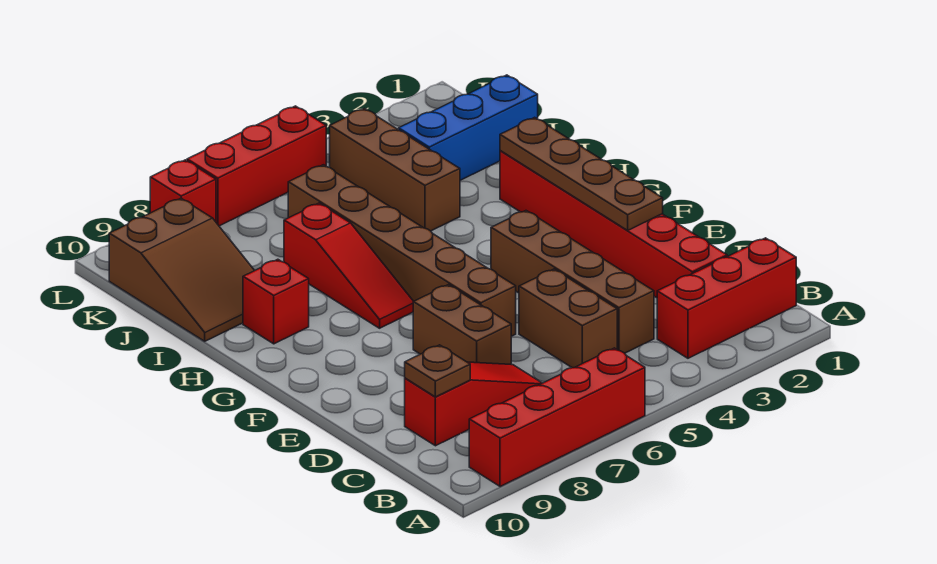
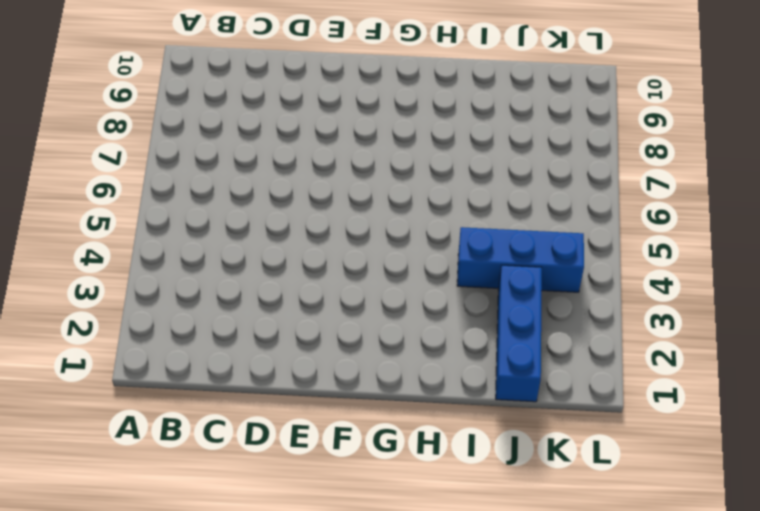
blue brick I4:K4 level 1 -> brown brick I4:K4 level 1
none -> red brick A6:A9 level 1
none -> red brick B1:B3 level 1
none -> red brick C2:H2 level 1

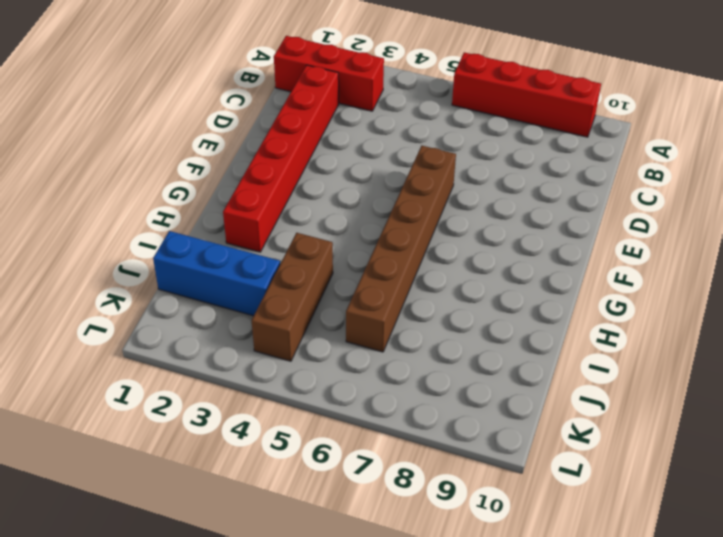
none -> brown brick C4:F4 level 1
none -> brown brick C5:D5 level 1
none -> red slope C7:C9 level 1 top 9

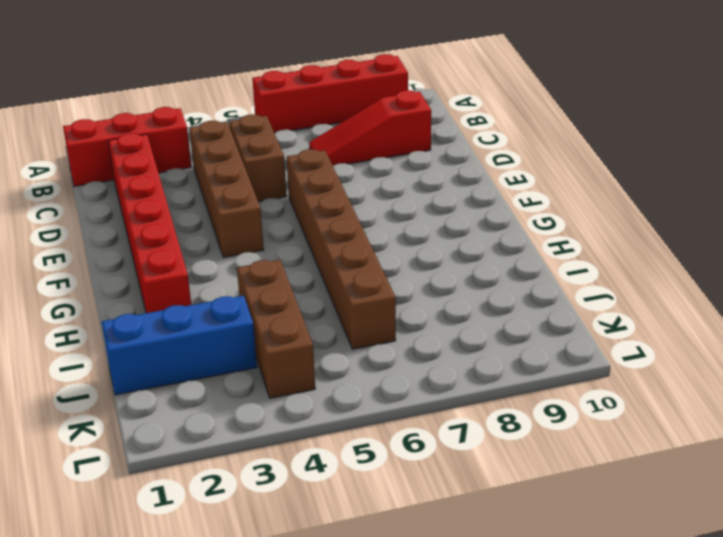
none -> brown brick D7:E7 level 1
none -> red slope G7:I7 level 1 top I
none -> red brick H9 level 1

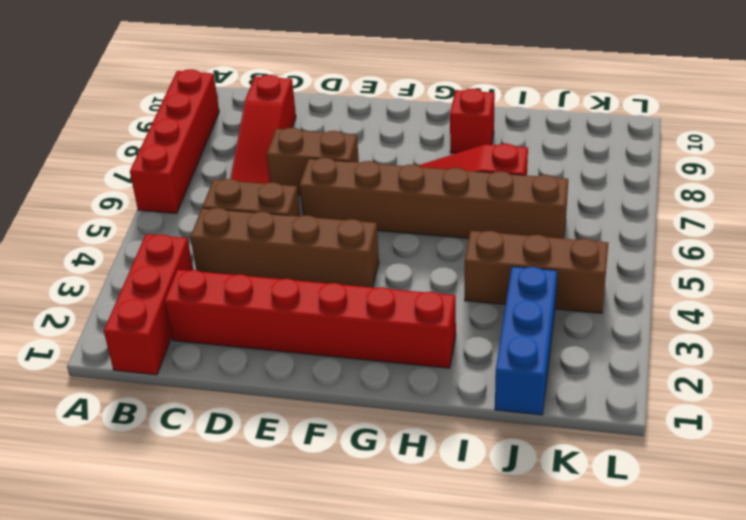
none -> brown slope I9:K10 level 1 top K
none -> red brick L5:L7 level 1
none -> red brick L8 level 1

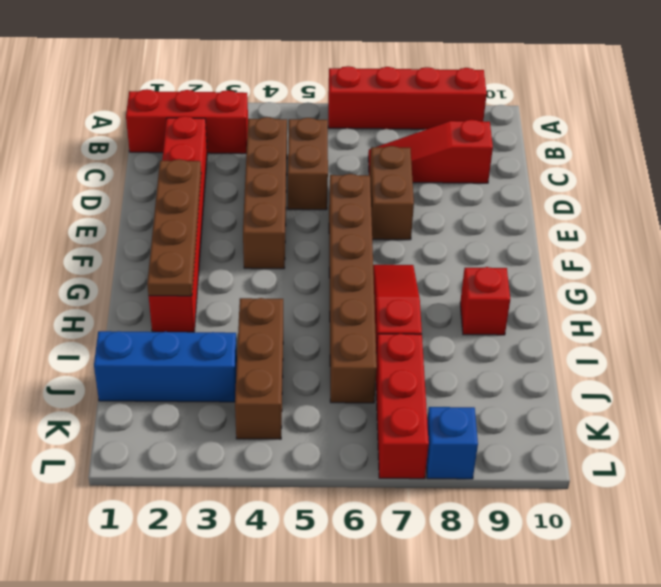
red brick J7:L7 level 1 -> red brick L5:L7 level 1
blue brick L8 level 1 -> red brick L8 level 1
none -> brown slope I9:K10 level 1 top K
none -> brown plate C9 level 2

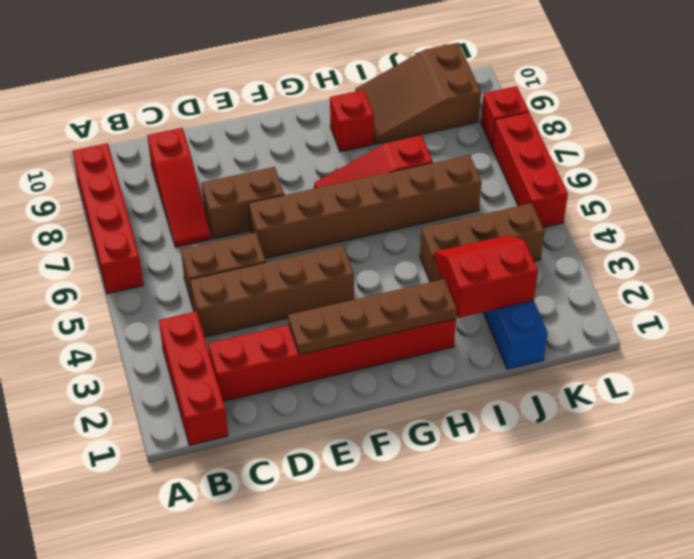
red slope I2:J3 level 2 top 2 -> none
none -> brown plate C9 level 2

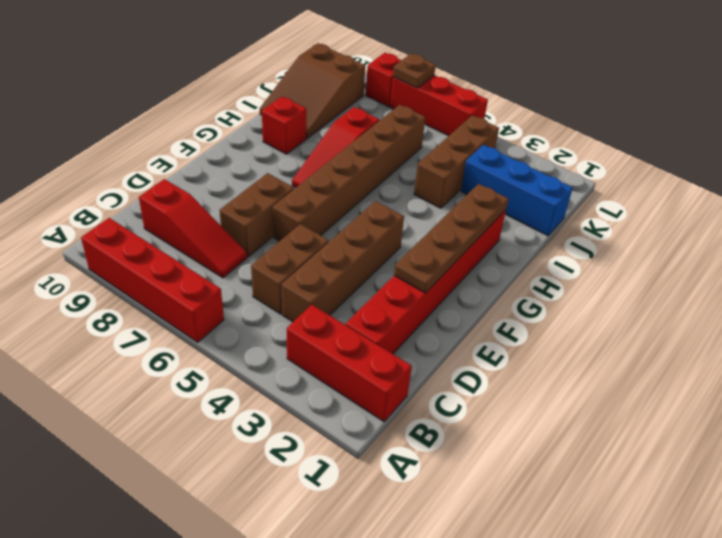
brown plate L7 level 2 -> brown plate C9 level 2

